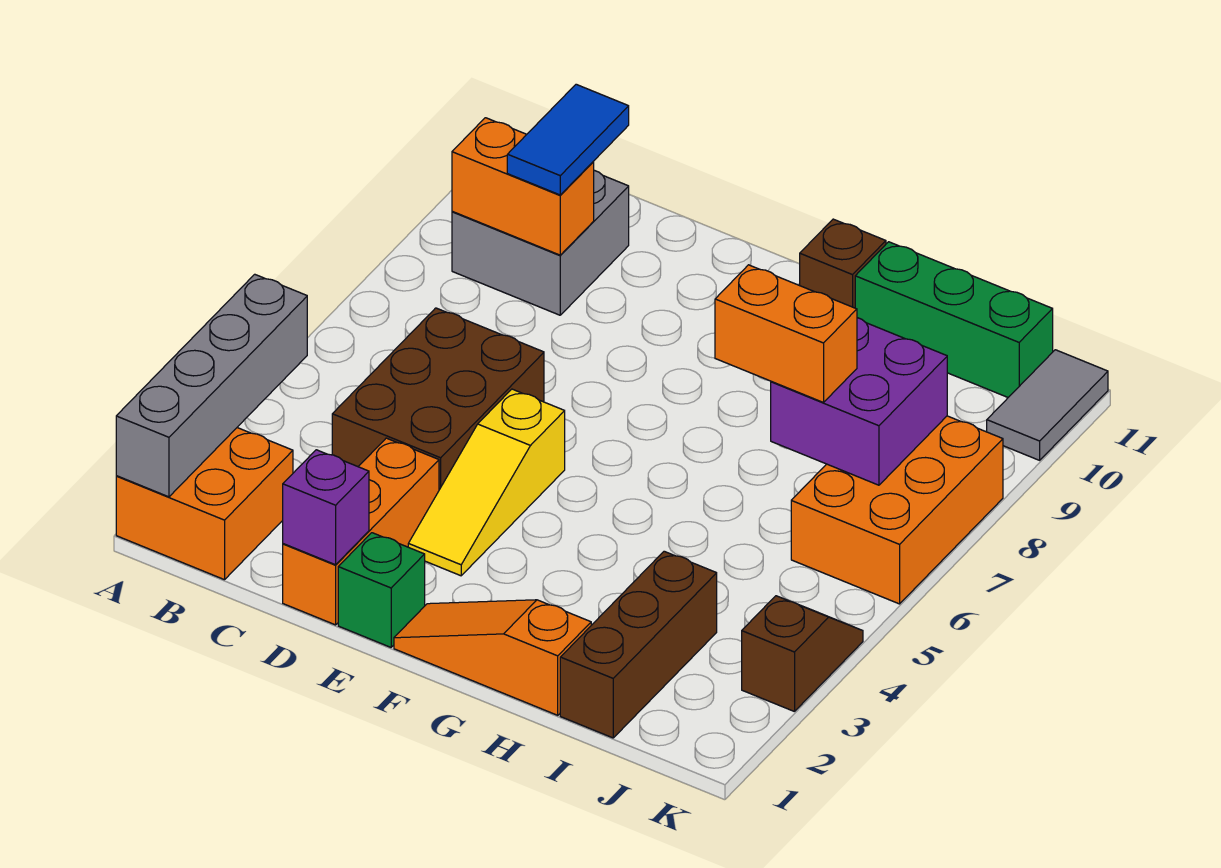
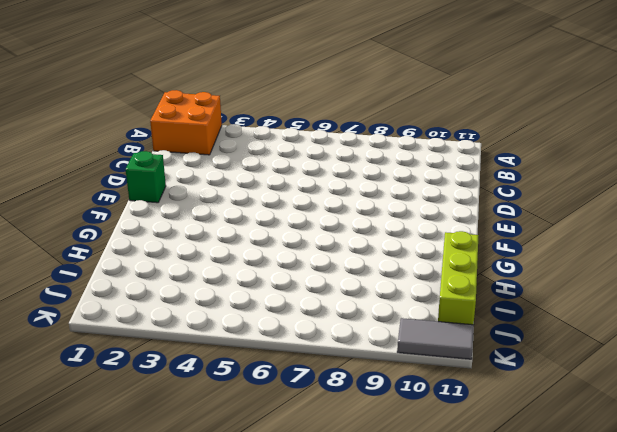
lime brick H11:J11 level 1 -> green brick H11:J11 level 1
none -> grey brick B9:C10 level 1
none -> brown brick C4:D6 level 1
none -> orange brick D1:D3 level 1

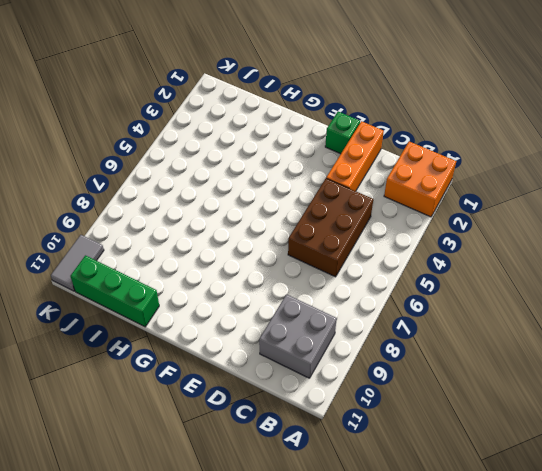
none -> yellow slope E3:E5 level 1 top 5
none -> orange slope F1:H1 level 1 top H
none -> brown brick G11 level 1

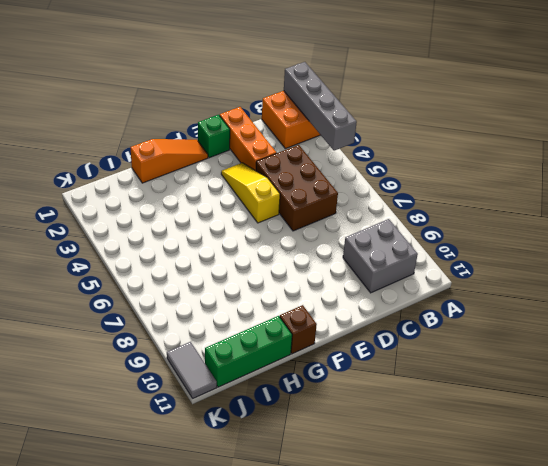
none -> brown brick I1:I3 level 1
none -> orange brick J6:K8 level 1
none -> brown slope K3:K4 level 1 top 3

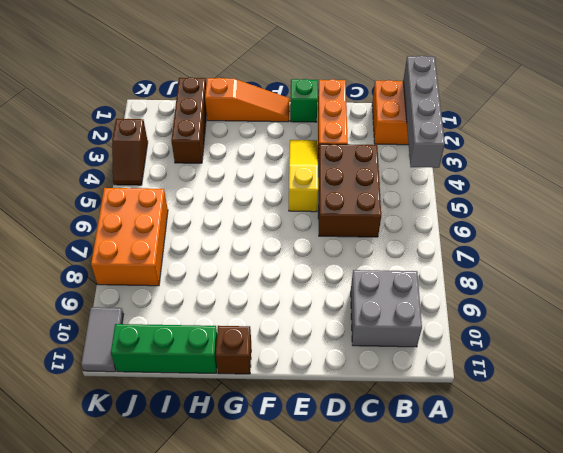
none -> orange brick B9:C9 level 2
none -> purple brick D1 level 2
none -> purple brick I7:J8 level 2

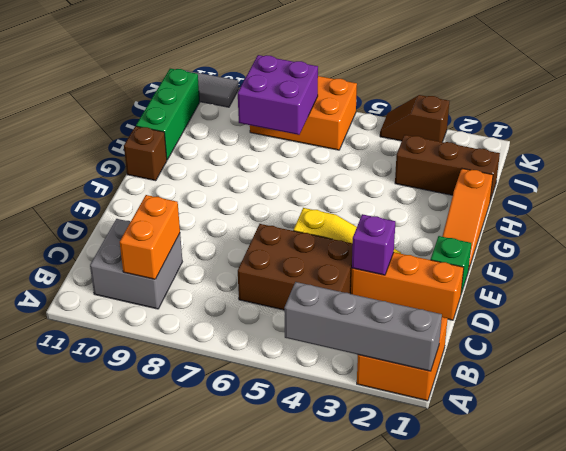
purple brick D3 level 2 -> purple brick D1 level 2
none -> blue tile C9:C10 level 3
none -> orange brick H7:I7 level 3

